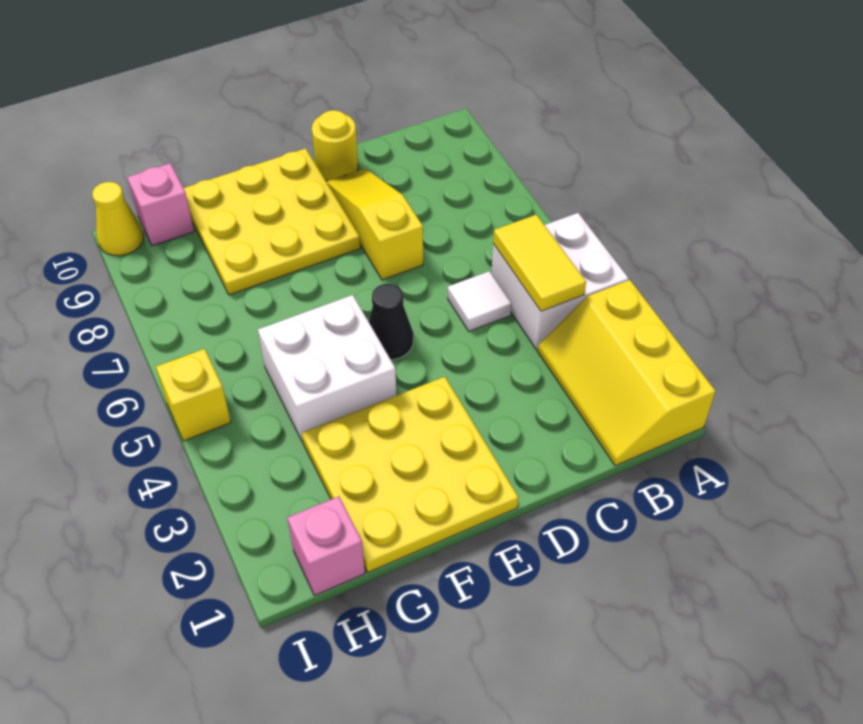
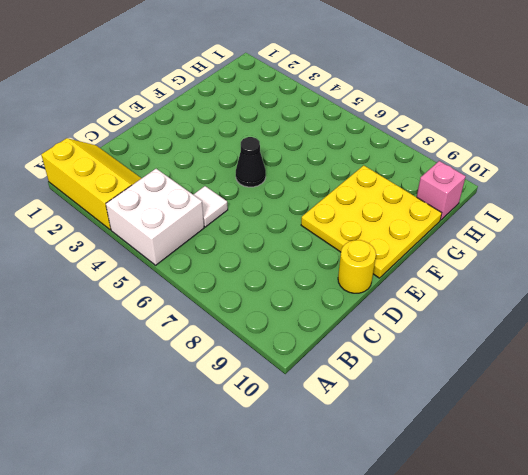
none -> yellow slope D7:D9 level 1 top 7
none -> yellow plate E1:G3 level 1
none -> white brick F4:G5 level 1

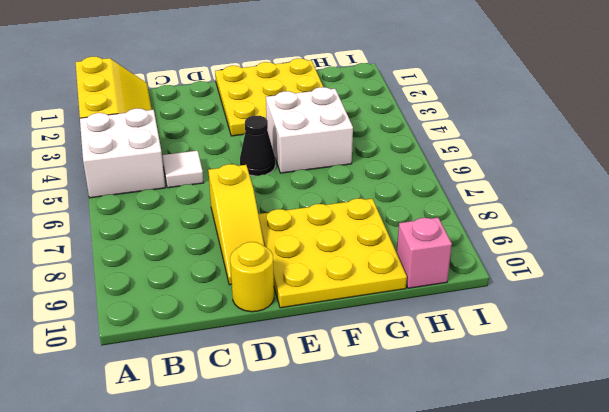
none -> pink brick H1 level 1
none -> yellow brick I5 level 1
none -> yellow cone I10 level 1

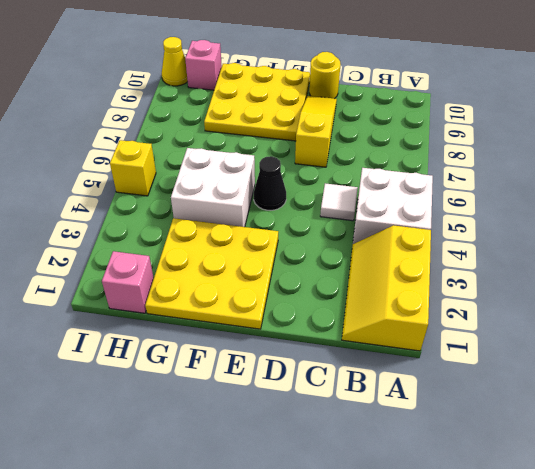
none -> yellow tile B4:B5 level 2

